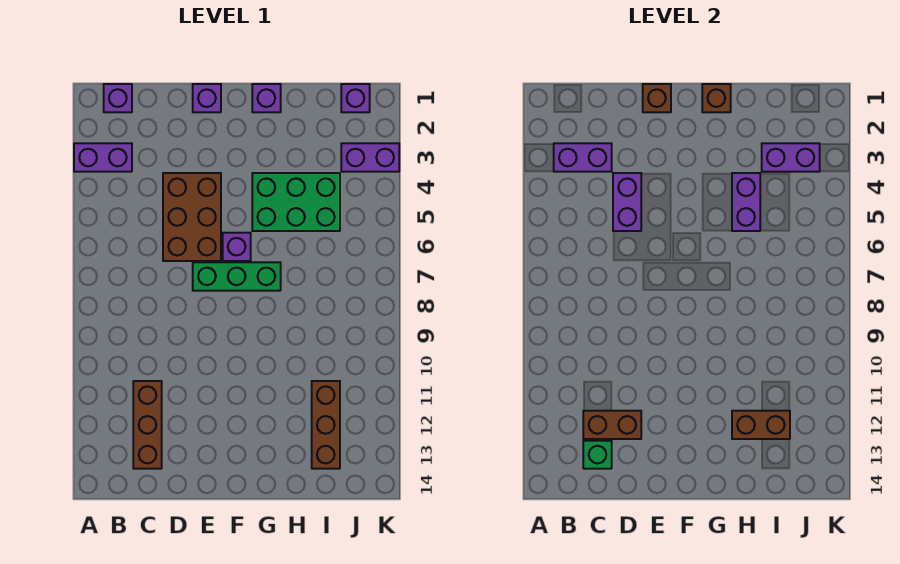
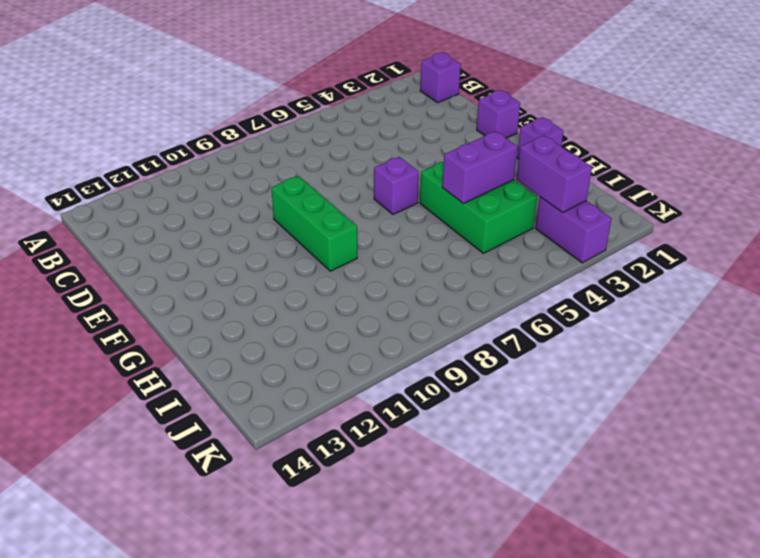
green brick E9:G9 level 1 -> green brick E7:G7 level 1
none -> purple brick A3:B3 level 1
none -> brown brick C11:C13 level 1
none -> brown brick D4:E6 level 1

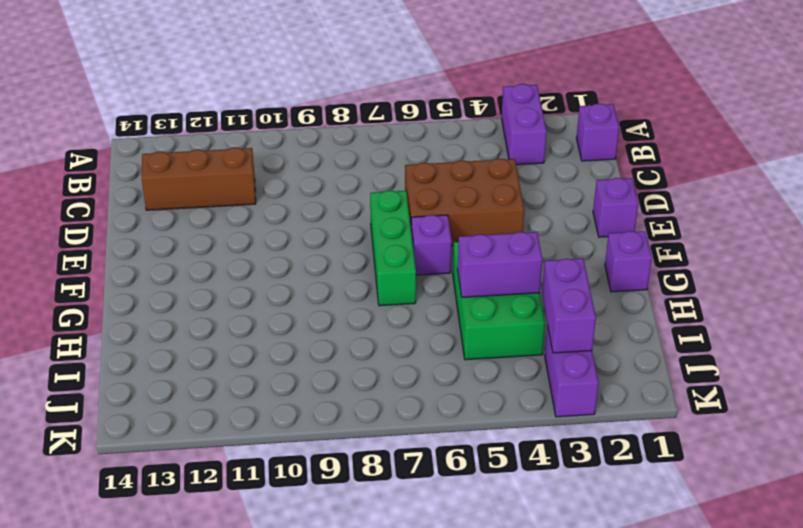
none -> brown brick I11:I13 level 1
none -> purple brick J1 level 1
none -> purple brick B3:C3 level 2

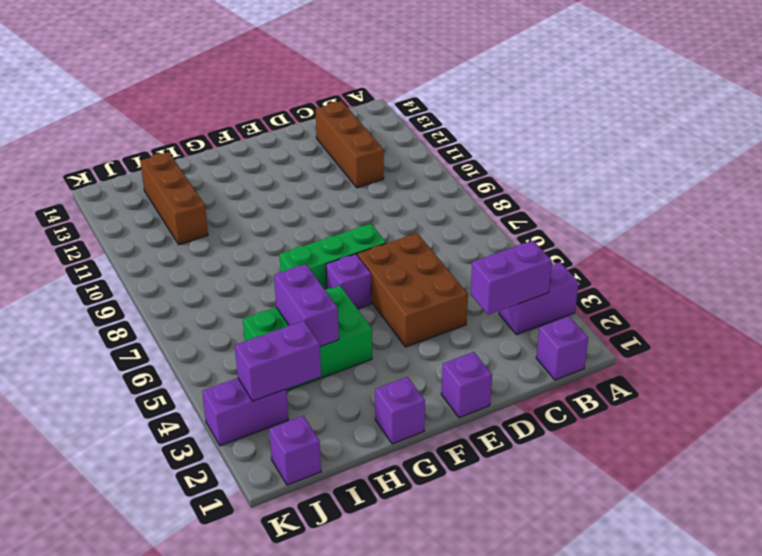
none -> brown brick C12:D12 level 2
none -> green brick C13 level 2
none -> purple brick D4:D5 level 2

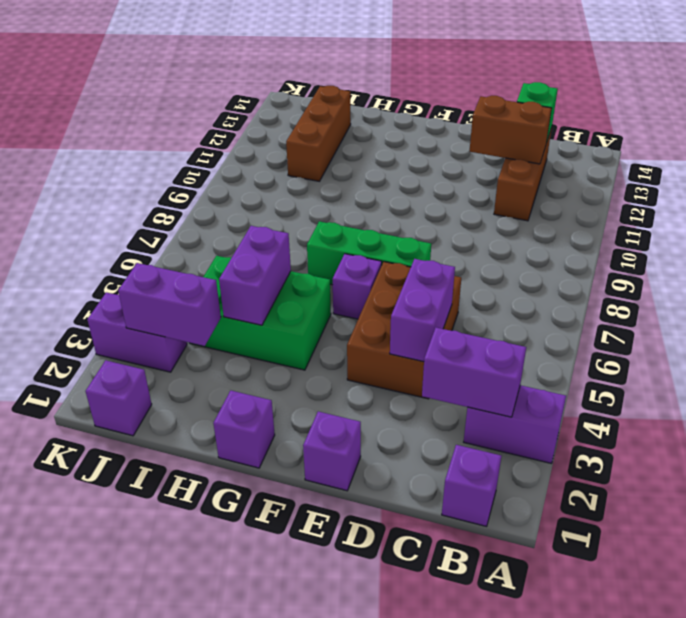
none -> brown brick E1 level 2
none -> brown brick G1 level 2
none -> brown brick H12:I12 level 2

